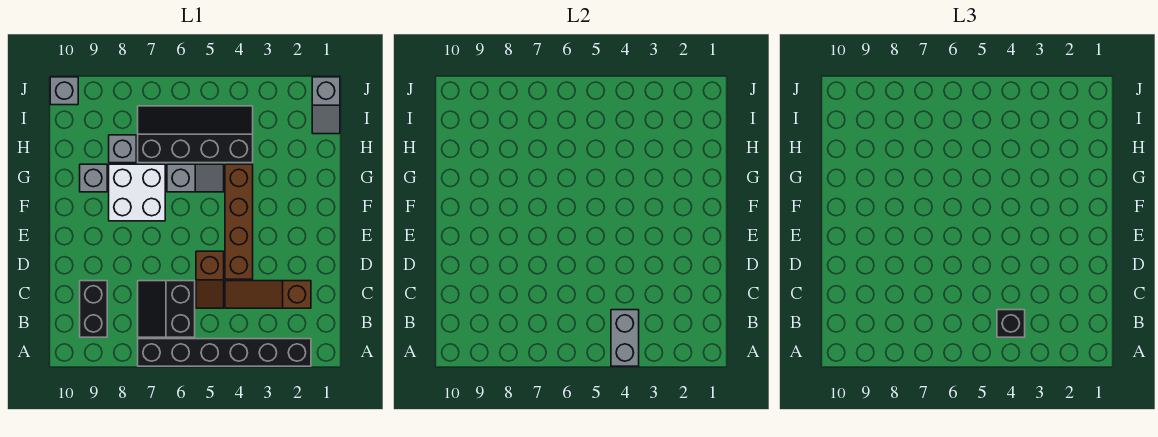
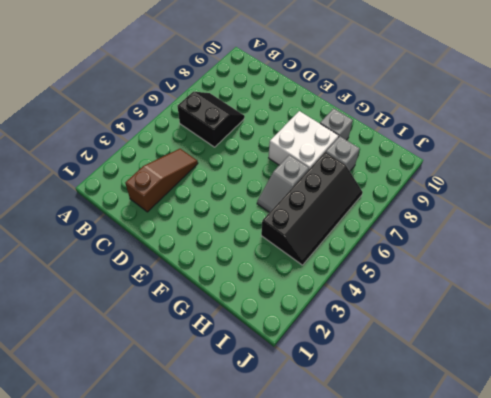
none -> black brick A2:A7 level 1
none -> black brick B9:C9 level 1
none -> brown slope C5:D5 level 1 top D

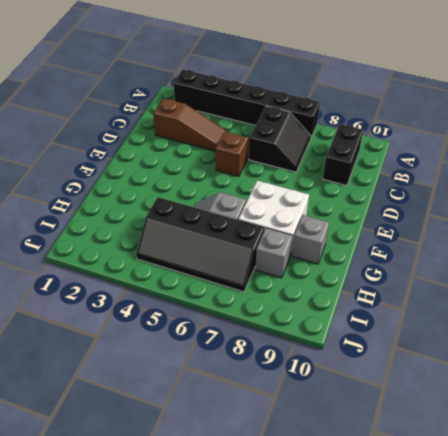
none -> brown brick D4:G4 level 1
none -> grey slope I1:J1 level 1 top J
none -> grey brick J10 level 1

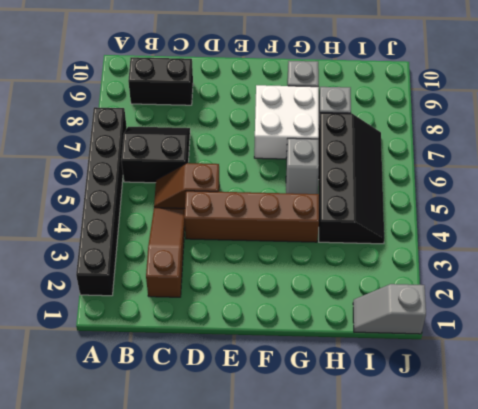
none -> grey brick J10 level 1
none -> grey brick A4:B4 level 2
none -> black brick B4 level 3

